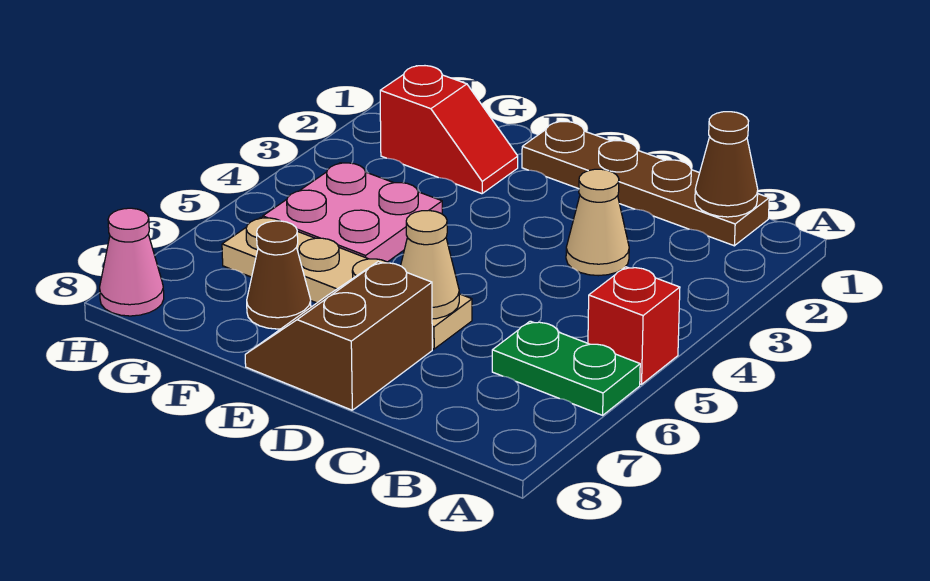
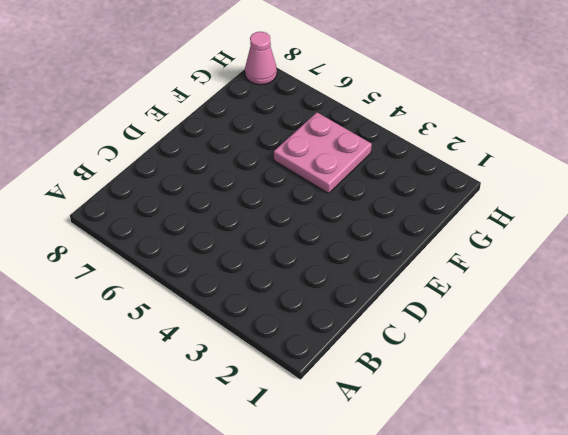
none -> red brick A5 level 1
none -> green plate A6:B6 level 1
none -> brown plate B1:E1 level 1

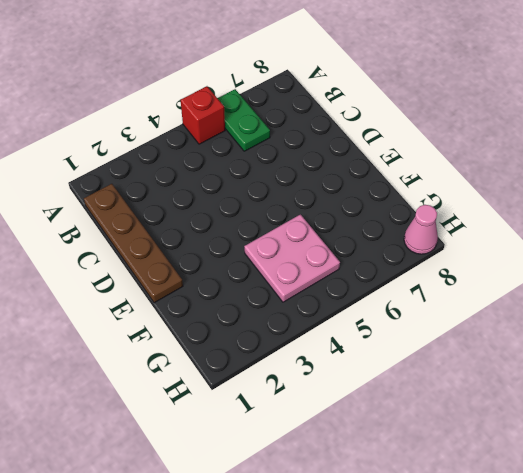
none -> tan cone C3 level 1
none -> tan plate D6:G6 level 1
none -> brown slope D7:E8 level 1 top D

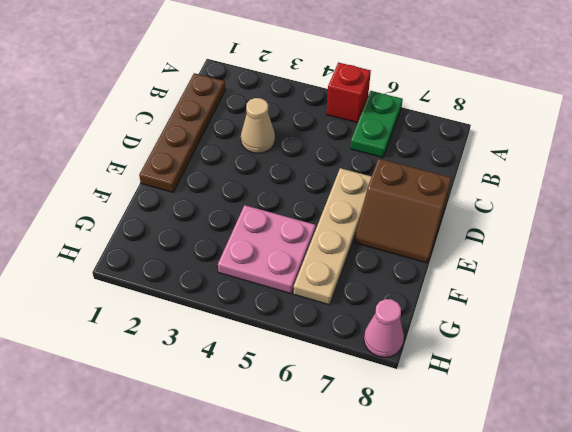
none -> red slope F2:G2 level 1 top G
none -> brown cone F7 level 1
none -> brown cone B1 level 2

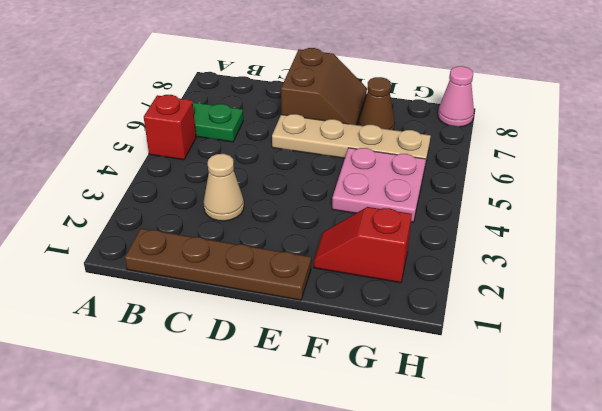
none -> brown cone B1 level 2
none -> tan cone D6 level 2

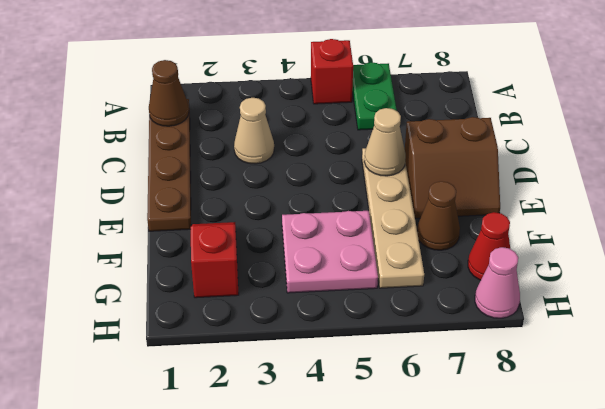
red cone G8 level 1 -> none

